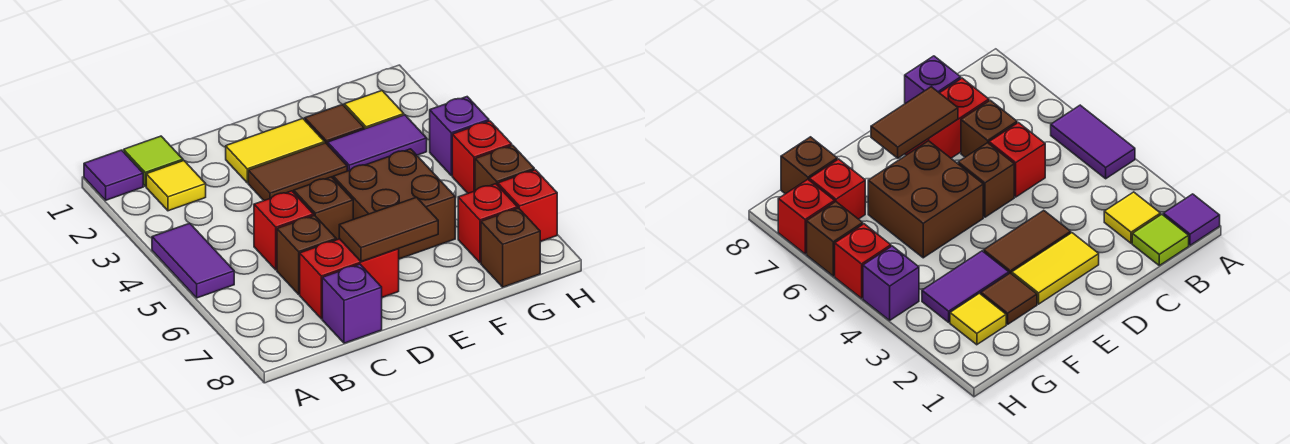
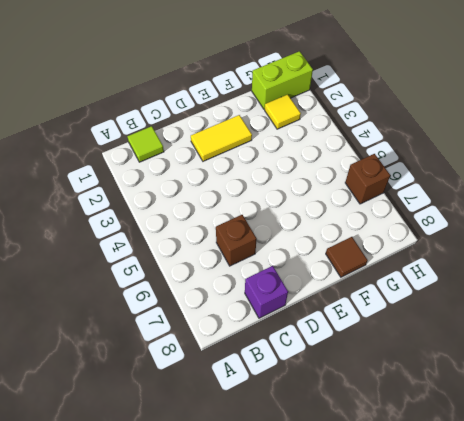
brown tile F8 level 1 -> brown tile F2 level 1
lime brick G1:H1 level 1 -> none
none -> purple tile A1 level 1
none -> purple tile A4:A5 level 1
none -> yellow tile B2 level 1

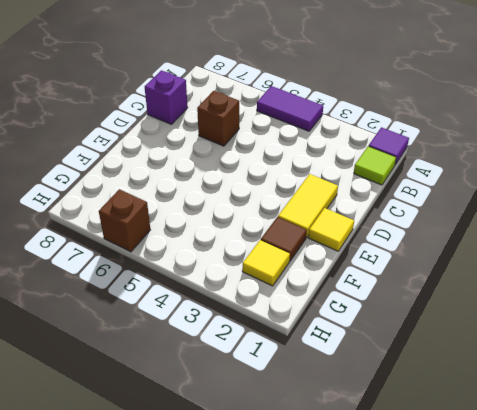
yellow tile E1 level 1 -> yellow tile B2 level 1
none -> red brick C5 level 1
none -> red brick C7:D7 level 1
none -> brown tile D3:E3 level 1

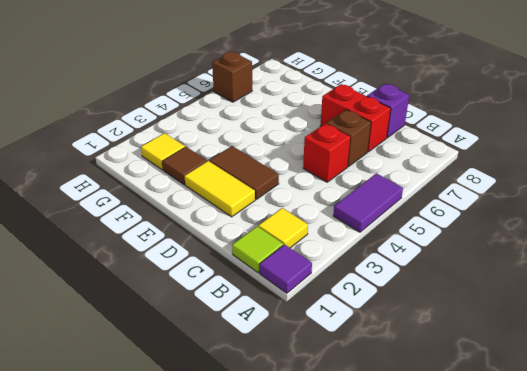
none -> brown brick D5 level 1
none -> brown brick E5:F6 level 1
none -> purple tile F3:G3 level 1

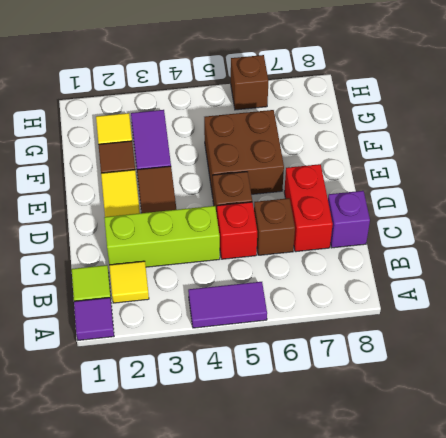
lime brick C2:C4 level 1 -> none
none -> red brick G7 level 1
none -> brown brick G8 level 1
none -> purple brick H4 level 1

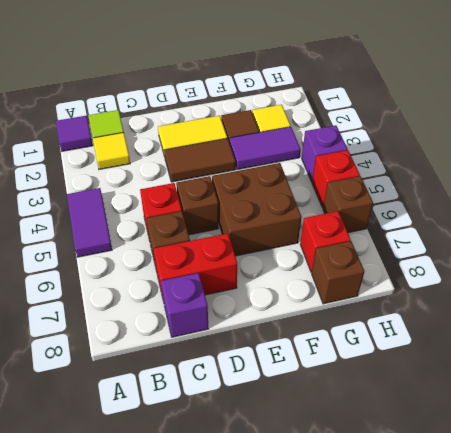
none -> red brick H7 level 1
none -> brown tile D7:E7 level 2

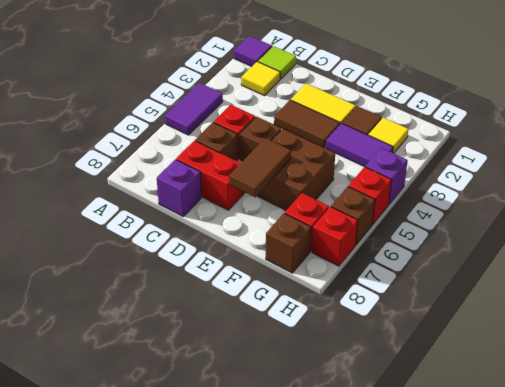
brown tile E6:E7 level 2 -> brown tile D7:E7 level 2

